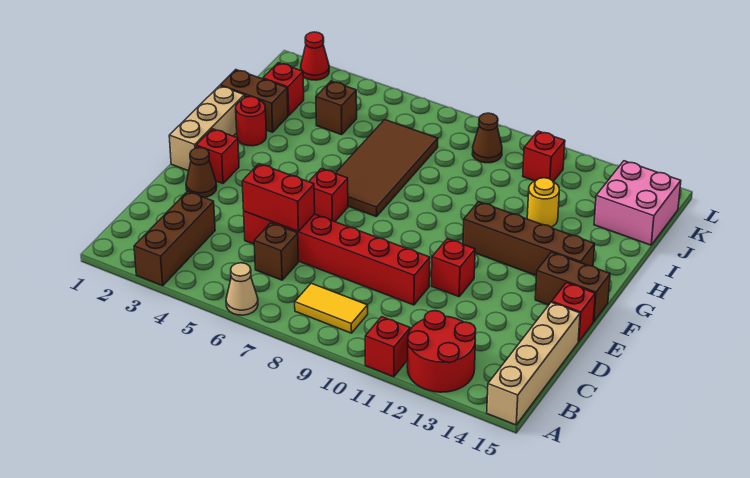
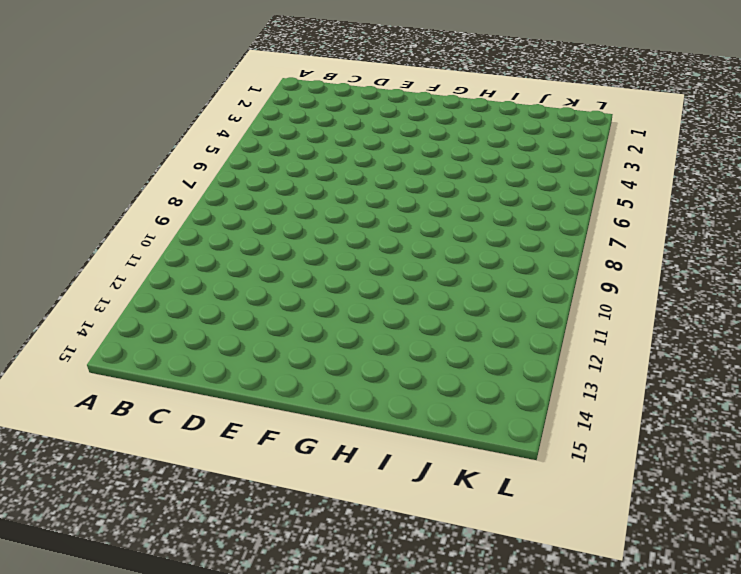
none -> brown brick A3:C3 level 1
none -> tan cone A6 level 1
none -> red brick A11 level 1

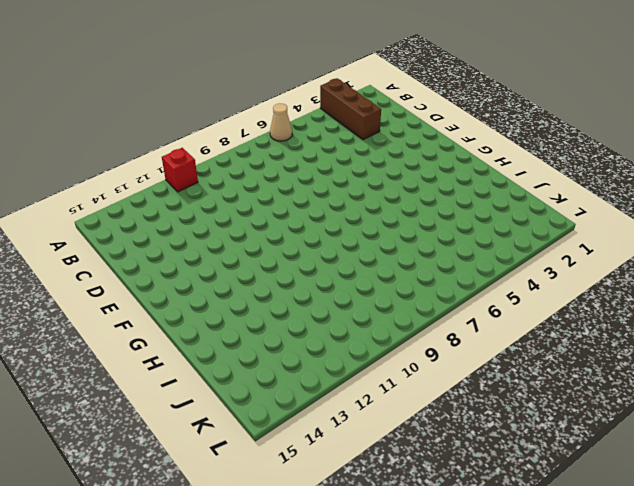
none -> red round brick A12:B13 level 1
none -> tan brick A15:D15 level 1
none -> yellow tile B8:B9 level 1

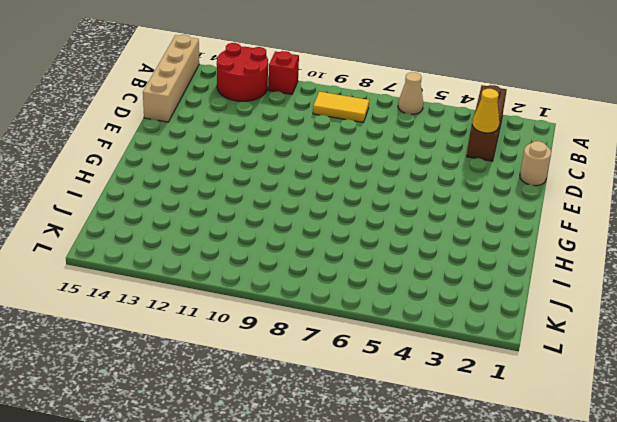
yellow cone C3 level 2 -> none
tan round brick D1 level 1 -> none
none -> brown brick C6 level 1
none -> red brick D5:D10 level 1
none -> brown cone E2 level 1

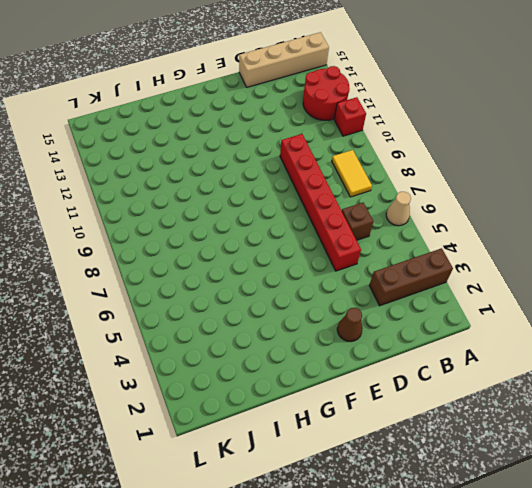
none -> red brick E11 level 1
none -> red brick E15 level 1
none -> tan brick F1:H1 level 1

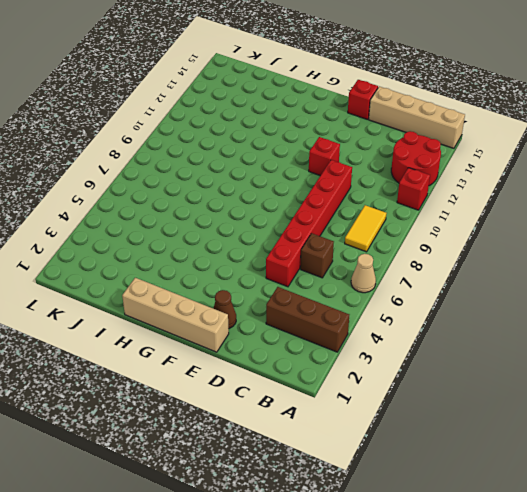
tan brick E1:H1 level 1 -> tan brick F1:H1 level 1
none -> red brick F2 level 1
none -> red brick F6 level 1
none -> brown brick F14:F15 level 1

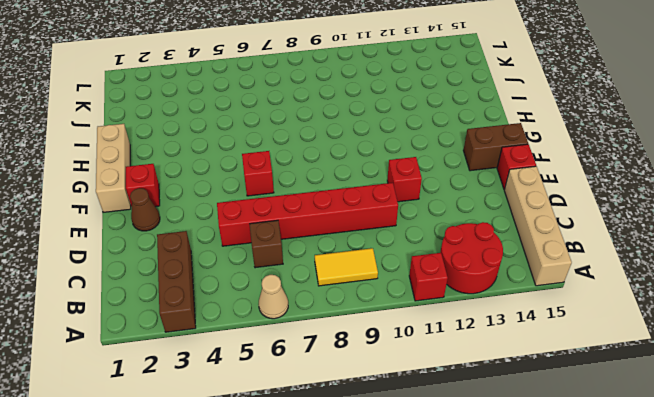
none -> brown tile G6:J7 level 1
none -> brown brick G11:G14 level 1
none -> red round brick H2 level 1

